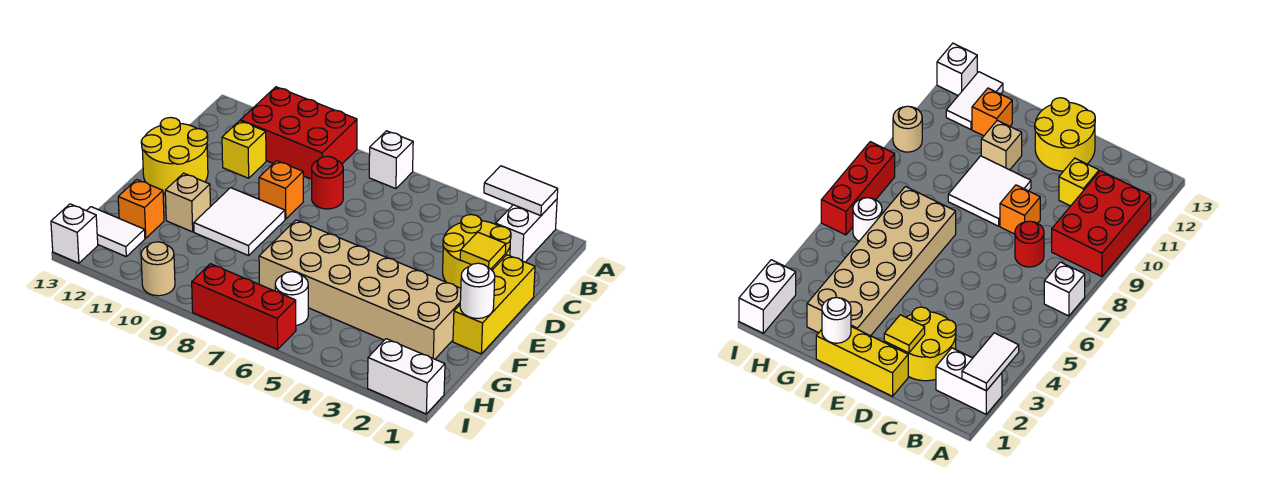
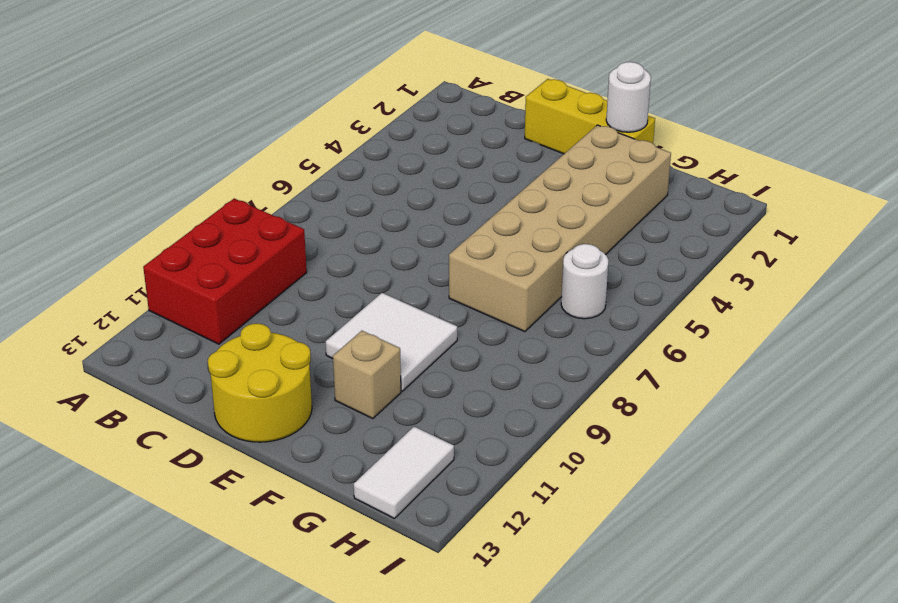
none -> white brick A2:B2 level 1
none -> white brick A7 level 1
none -> yellow round brick C2:D3 level 1

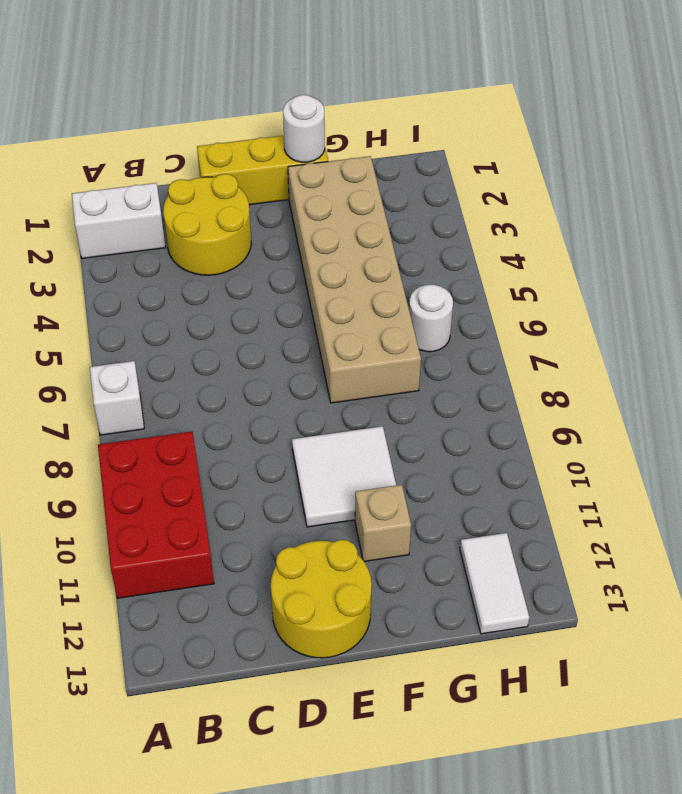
none -> red round brick C8 level 1
none -> yellow brick C11 level 1
none -> orange brick D9 level 1

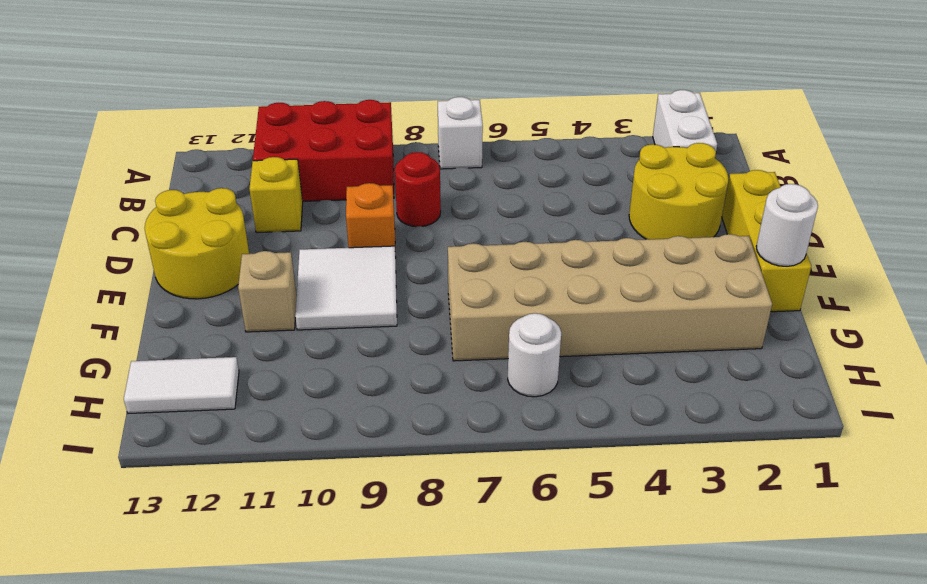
none -> orange brick G12 level 1
none -> white brick I1:I2 level 1
none -> red brick I6:I8 level 1

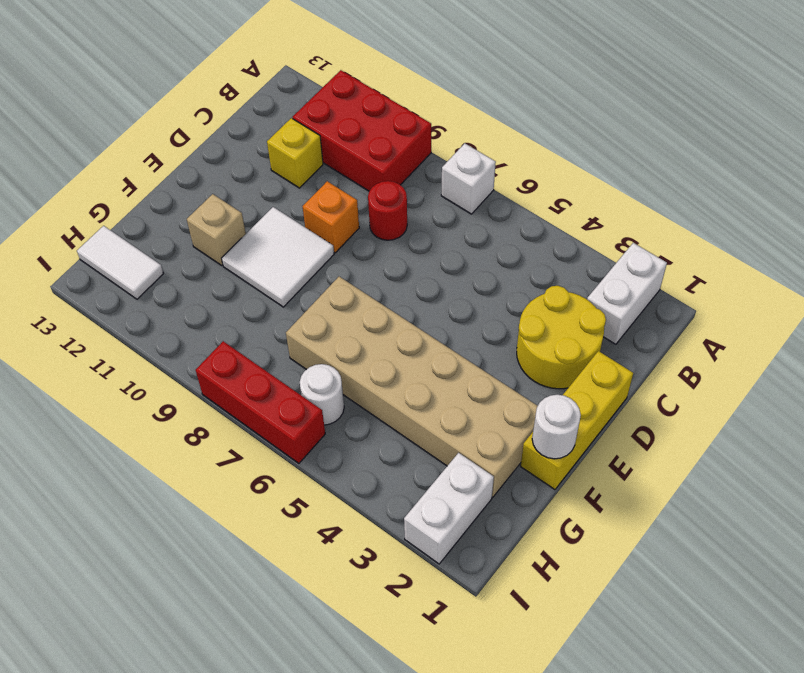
white brick H2:I2 level 1 -> white brick I1:I2 level 1
none -> yellow round brick D12:E13 level 1
none -> orange brick G12 level 1
none -> tan round brick I10 level 1

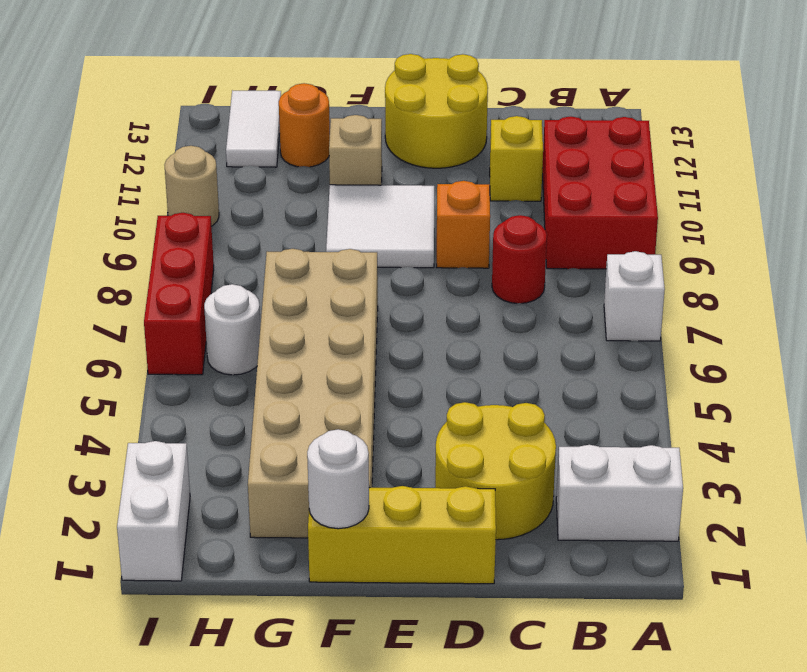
orange round brick G12 level 1 -> orange brick G12 level 1
none -> white brick I13 level 1
none -> white tile A2:A3 level 2
none -> yellow tile D2 level 2

